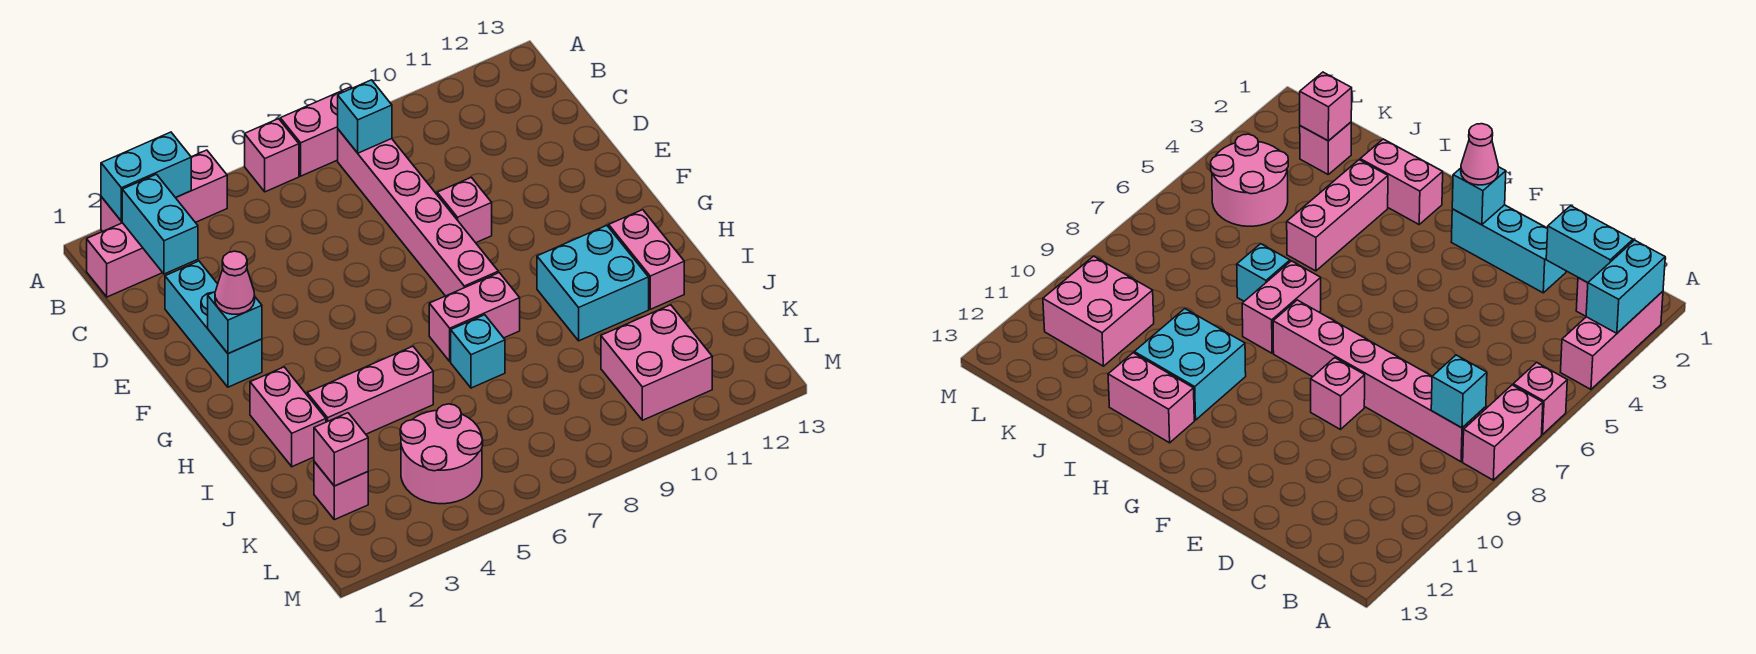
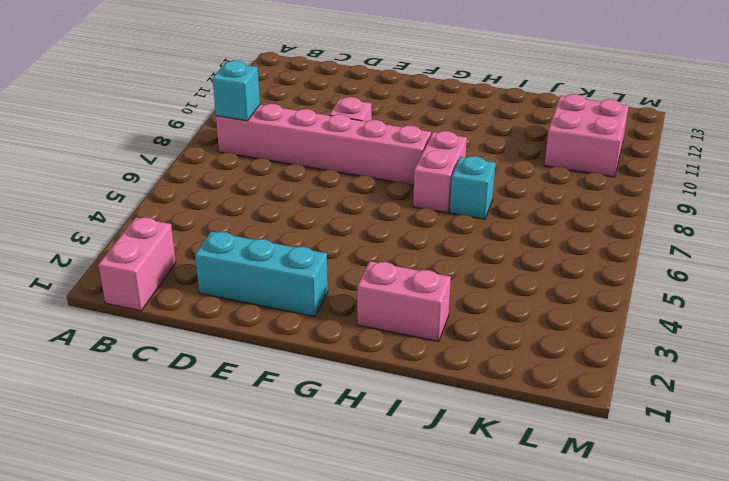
none -> pink brick A2:A4 level 1
none -> pink brick A6 level 1
none -> pink brick A7:A8 level 1

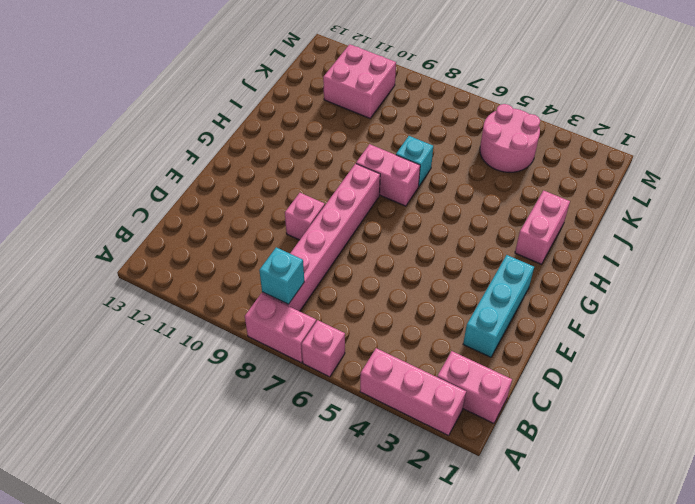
none -> cyan brick H10:I11 level 1
none -> pink brick H12:I12 level 1
none -> pink brick I3:I5 level 1

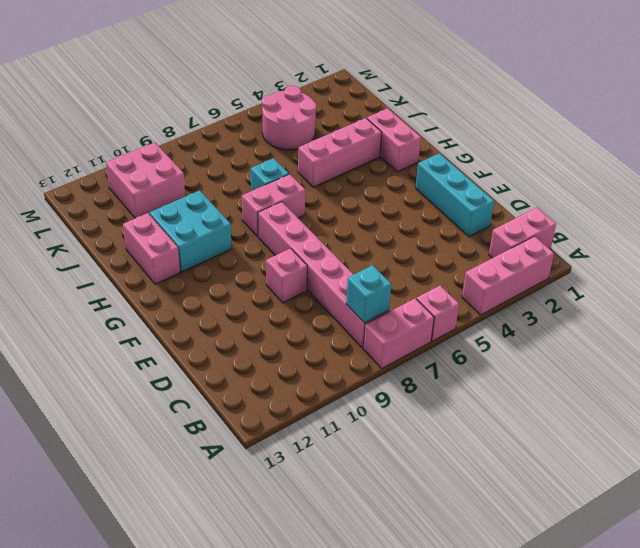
none -> pink brick K2 level 1
none -> cyan brick A2:A3 level 2
none -> cyan brick B2:C2 level 2

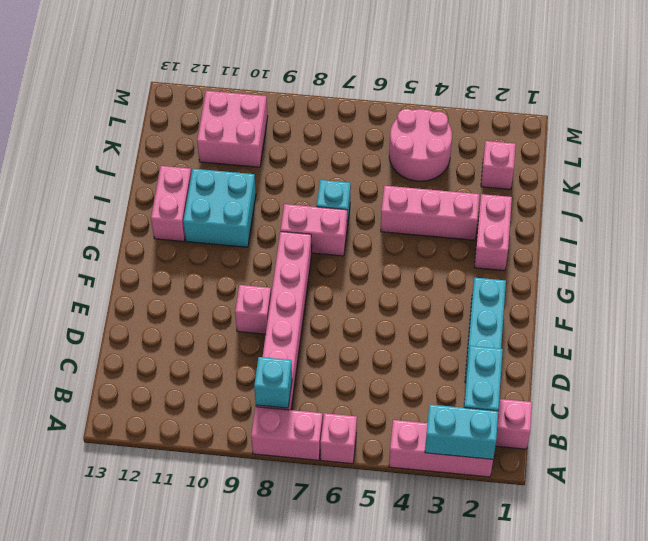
none -> cyan brick F2 level 2
none -> pink brick K2 level 2
none -> pink cone F2 level 3

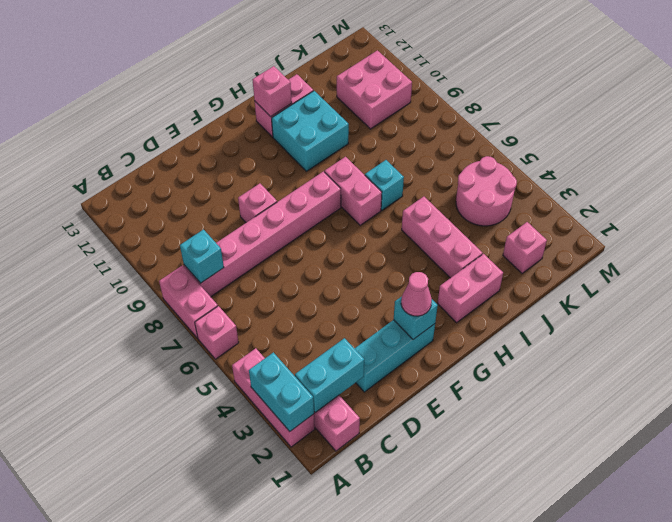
pink brick H12 level 2 -> pink brick K2 level 2

